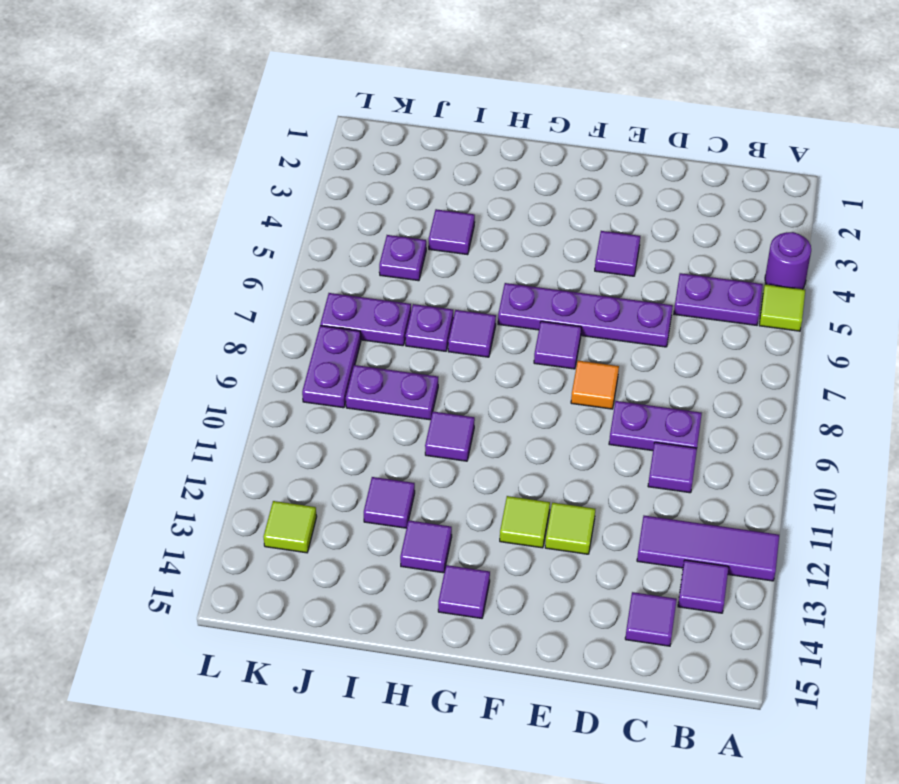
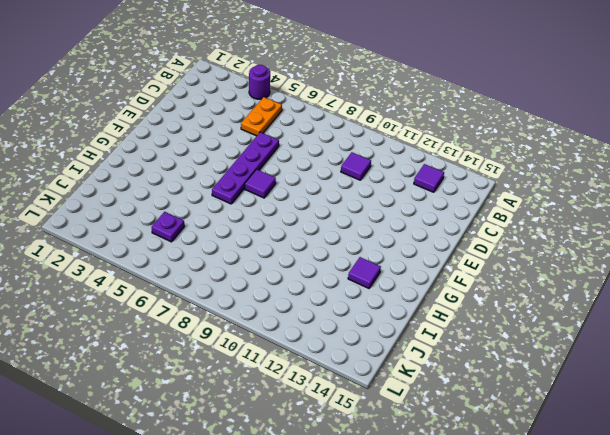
orange plate B5:C5 level 1 -> purple plate B5:C5 level 1
none -> lime tile A5 level 1
none -> purple tile A12:C12 level 1
none -> purple plate C9:D9 level 1

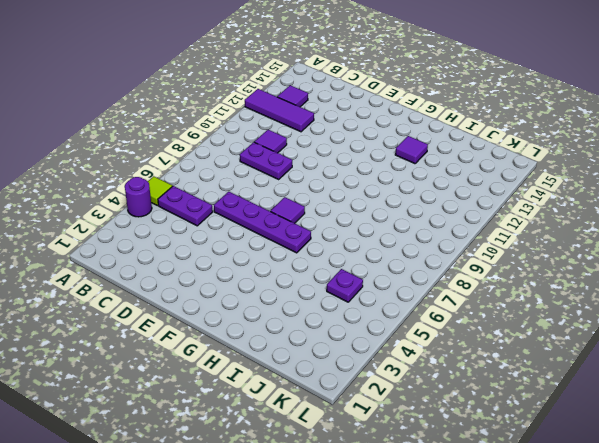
none -> purple tile C14 level 1
none -> purple tile E4 level 1
none -> orange tile E8 level 1

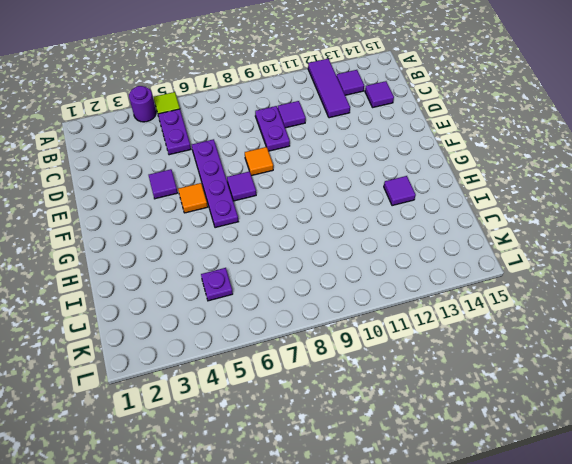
orange tile F5 level 1 -> none
none -> lime tile E12 level 1
none -> lime tile F12 level 1
none -> purple tile G14 level 1

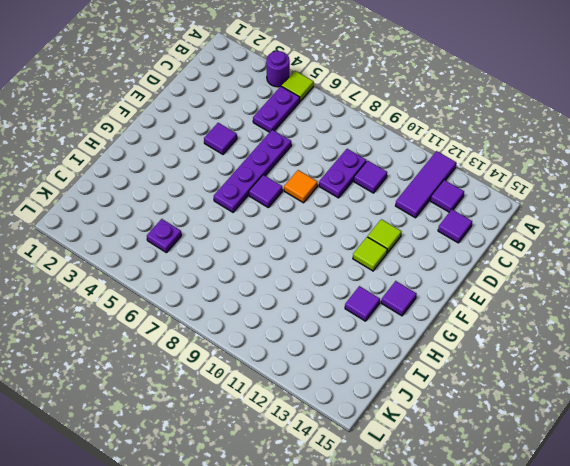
none -> purple tile H7 level 1
none -> purple tile H10 level 1
none -> purple tile I4 level 1

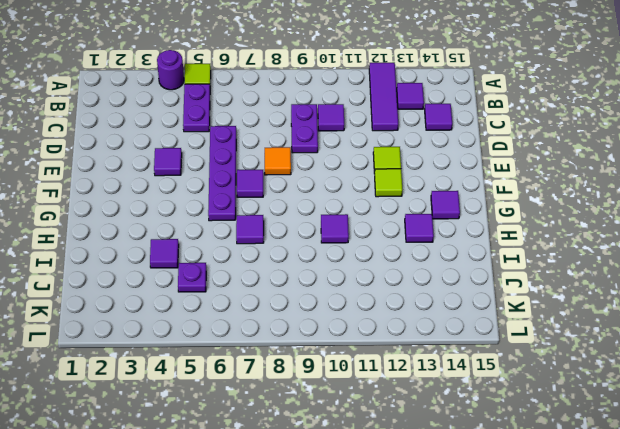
none -> purple plate I7 level 1
none -> purple plate I9:J9 level 1
none -> purple tile I12 level 1

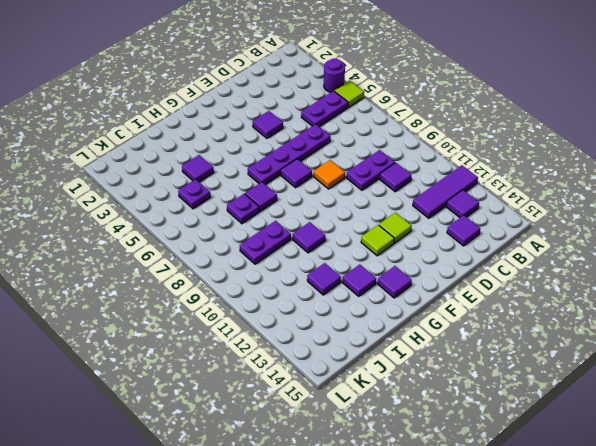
none -> purple plate J7:K7 level 1
none -> purple plate K8:K9 level 1
none -> lime tile K13 level 1

